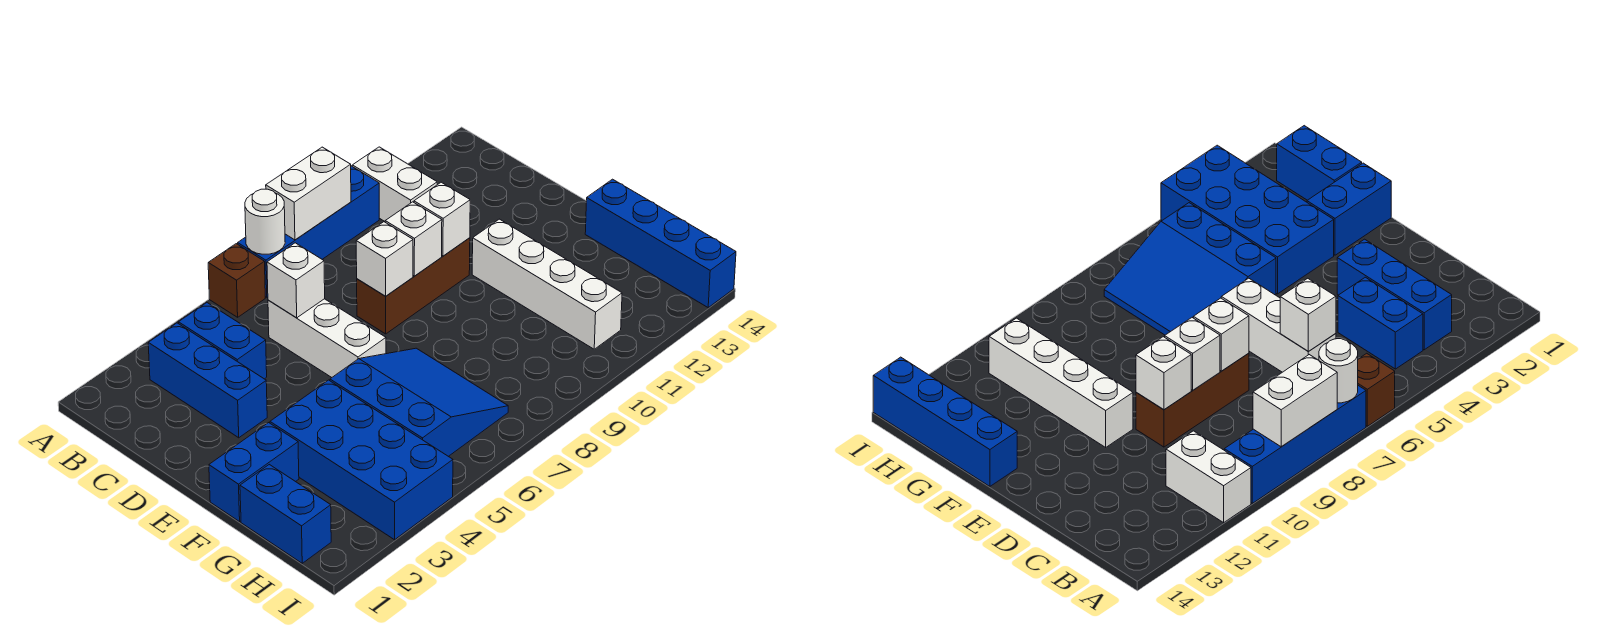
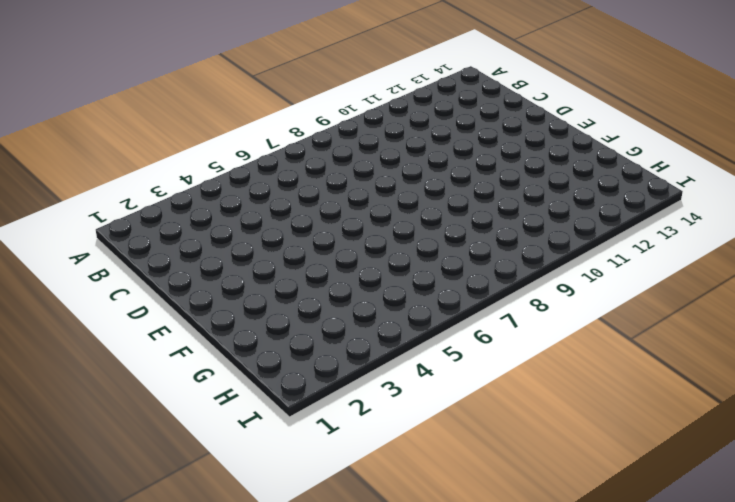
none -> brown brick A6 level 1
none -> blue brick A7:A10 level 1
none -> white brick A11:B11 level 1

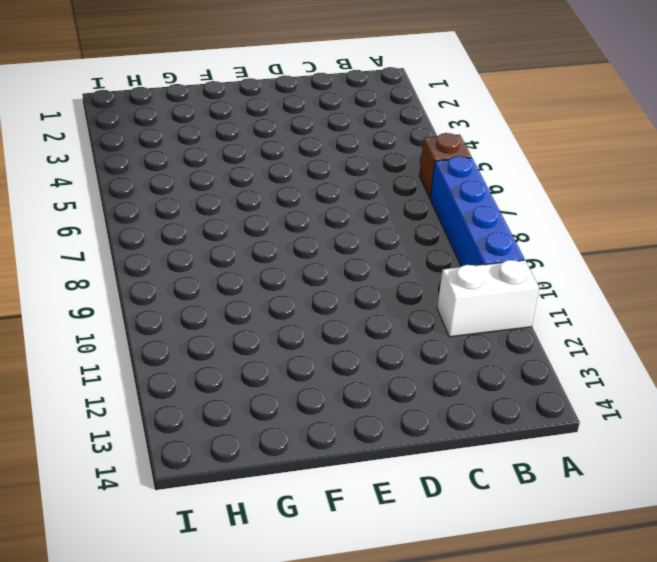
none -> blue brick B3:D3 level 1
none -> blue brick B4:C4 level 1
none -> white brick C6:E6 level 1

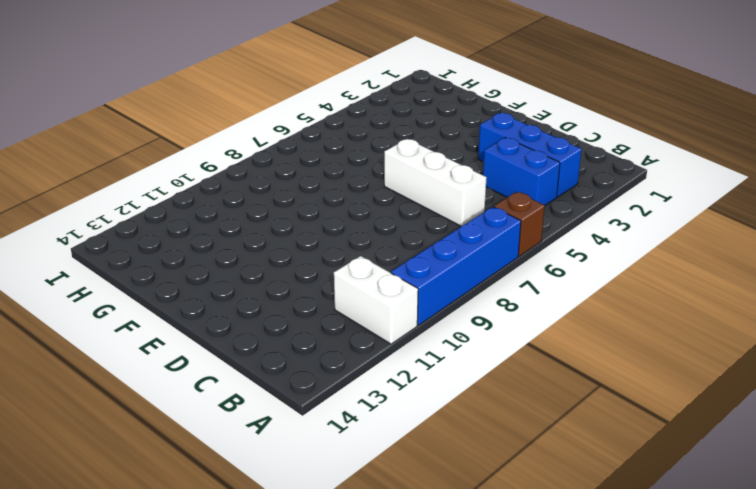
none -> brown brick D8:D10 level 1
none -> white brick E11:H11 level 1
none -> blue brick F1:F2 level 1

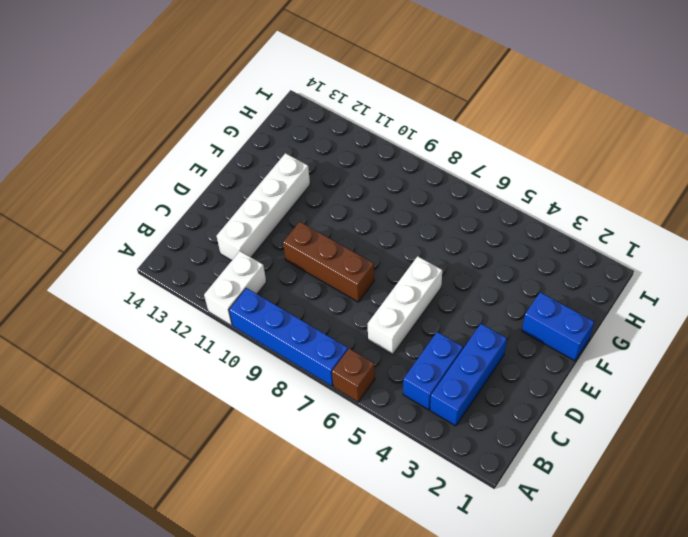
white brick C12:F12 level 1 -> white brick E11:H11 level 1
none -> blue brick F3:I4 level 1
none -> blue slope F5:H7 level 1 top 5
none -> blue brick F14:I14 level 1

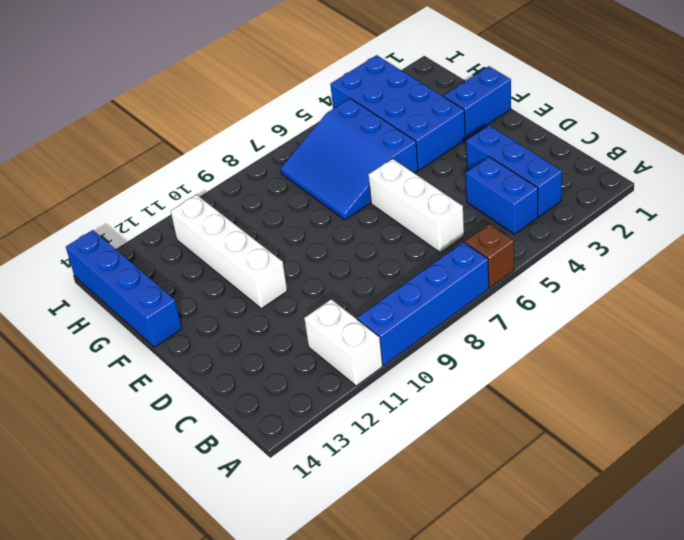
none -> brown brick D8:D10 level 1
none -> blue brick G1:H1 level 1
none -> white round brick A7 level 2

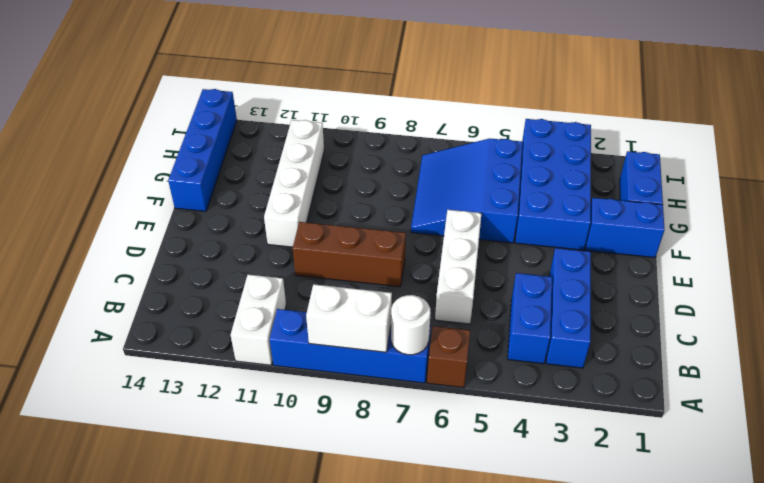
none -> white brick C6 level 2
none -> white brick D8 level 2
none -> white brick D9 level 2

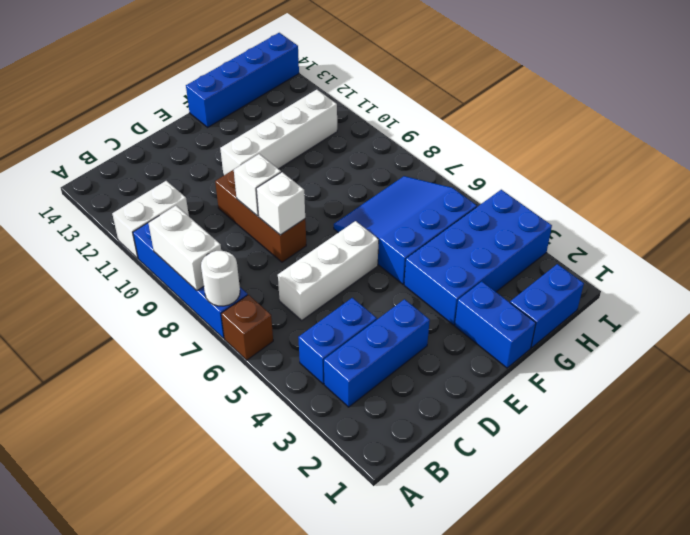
none -> white brick C6 level 2
none -> white brick D10 level 2

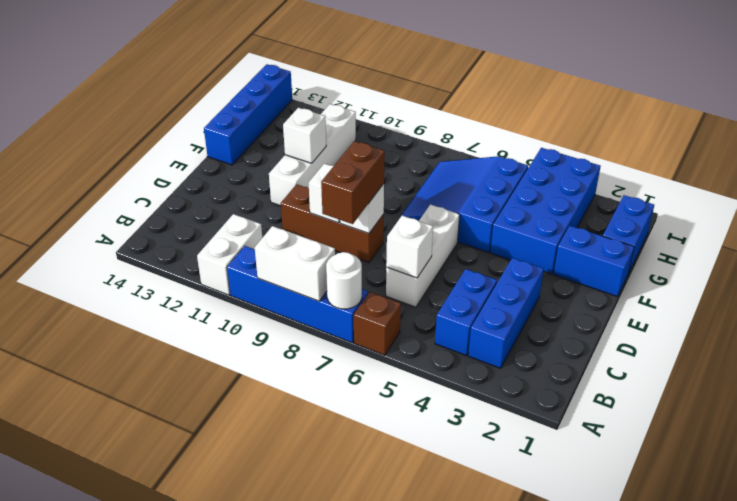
brown brick C8:D8 level 3 -> none
white brick F11 level 2 -> white brick D10 level 2

